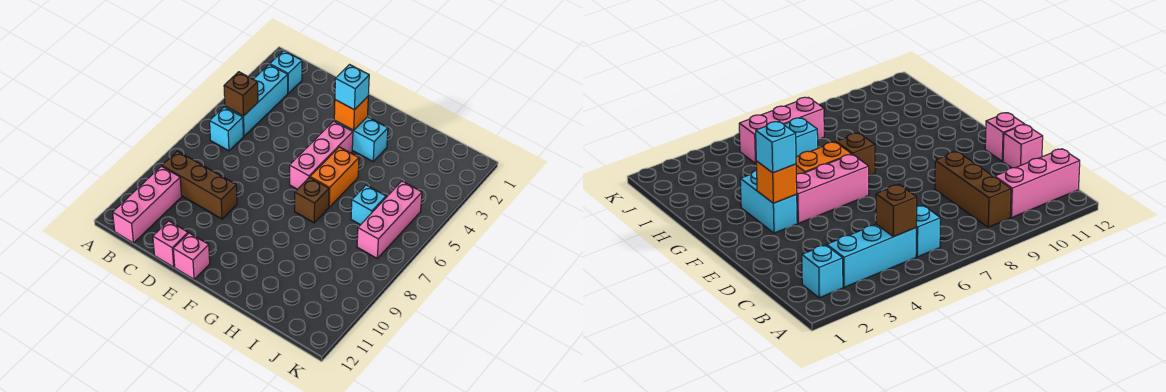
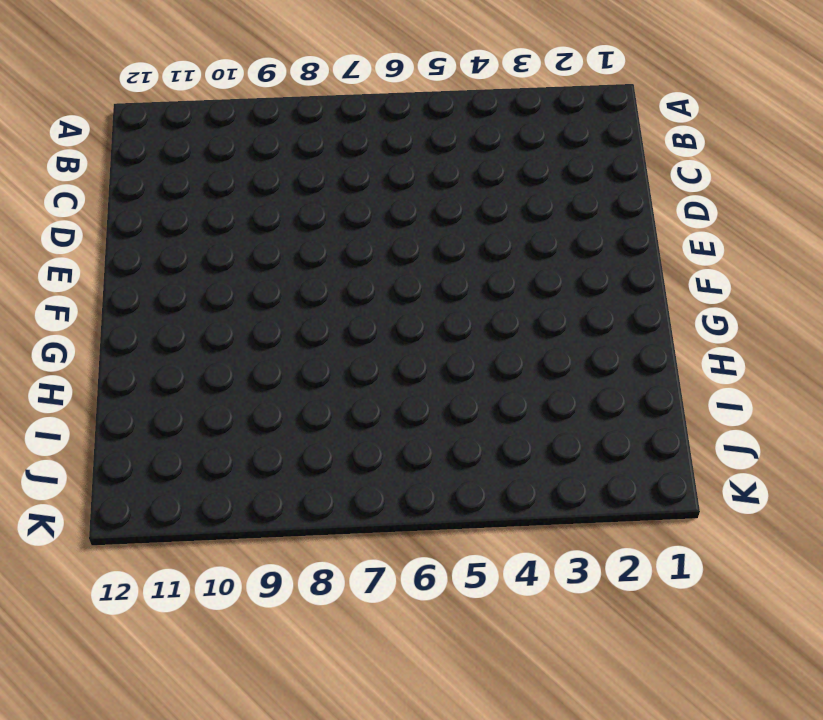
none -> cyan brick B2 level 1
none -> cyan brick B3:B5 level 1
none -> cyan brick B6 level 1

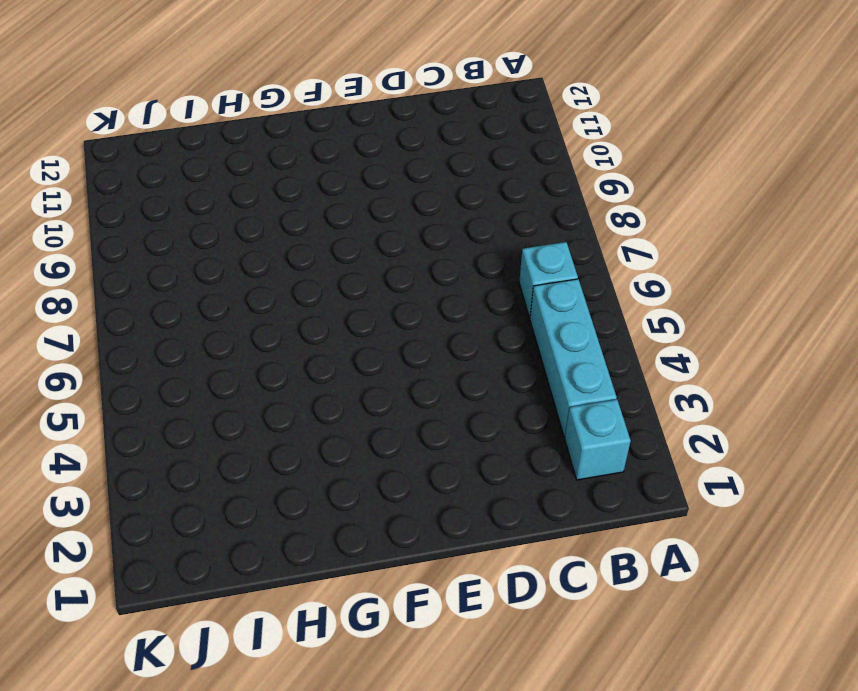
none -> brown brick B9:D9 level 1
none -> pink brick B10:B12 level 1
none -> pink brick D12 level 1

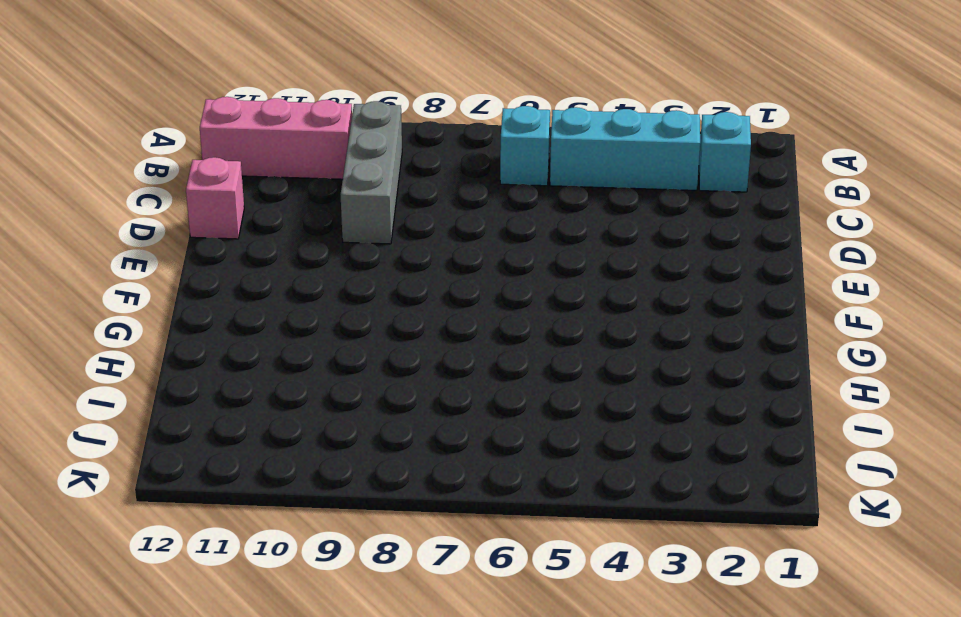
grey brick B9:D9 level 1 -> brown brick B9:D9 level 1
none -> pink brick E12 level 1
none -> cyan brick F3:G3 level 1
none -> pink brick F4:F6 level 1

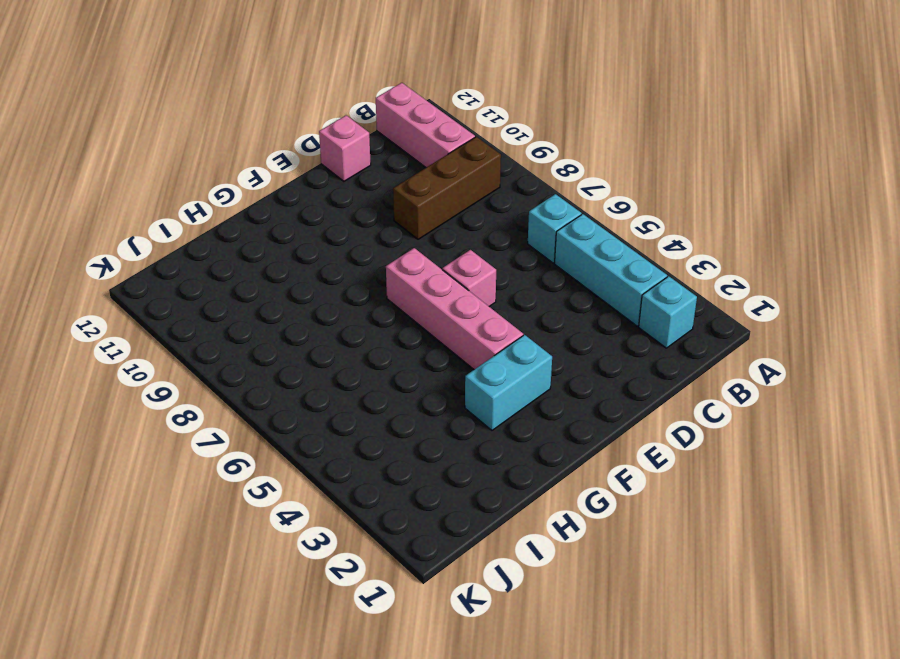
pink brick E6 level 1 -> pink brick E12 level 1
pink brick F4:F7 level 1 -> pink brick F4:F6 level 1
none -> orange brick G5:G6 level 1
none -> brown brick G7 level 1
none -> cyan brick I6 level 1

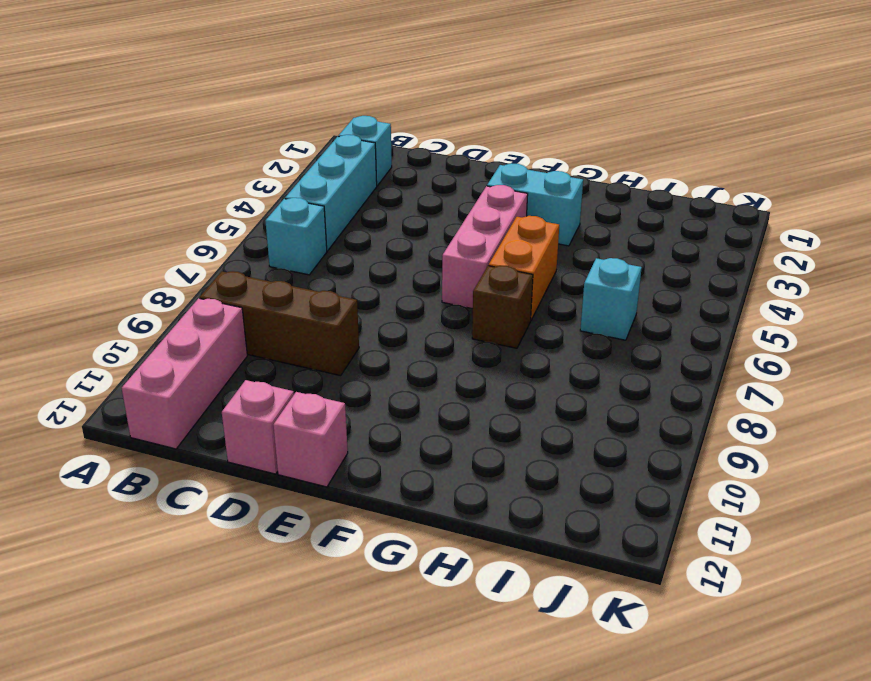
none -> pink brick J5:J7 level 1
none -> brown brick B5 level 2
none -> orange brick F3 level 2

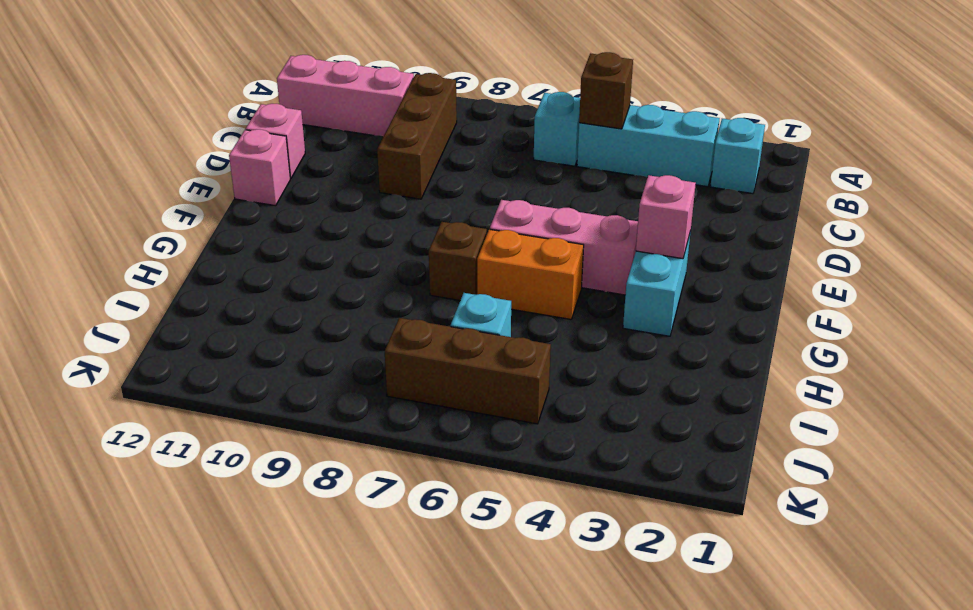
pink brick F3 level 2 -> orange brick F3 level 2
brown brick J5:J7 level 1 -> pink brick J5:J7 level 1
none -> cyan brick F3 level 3

